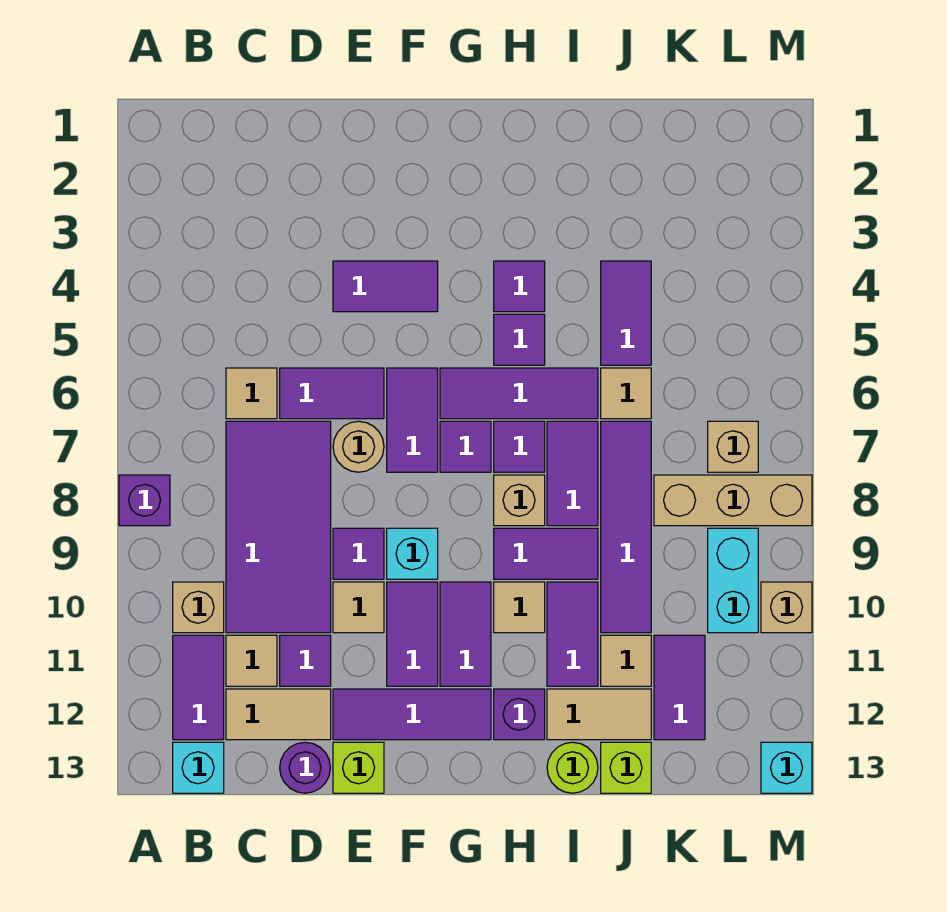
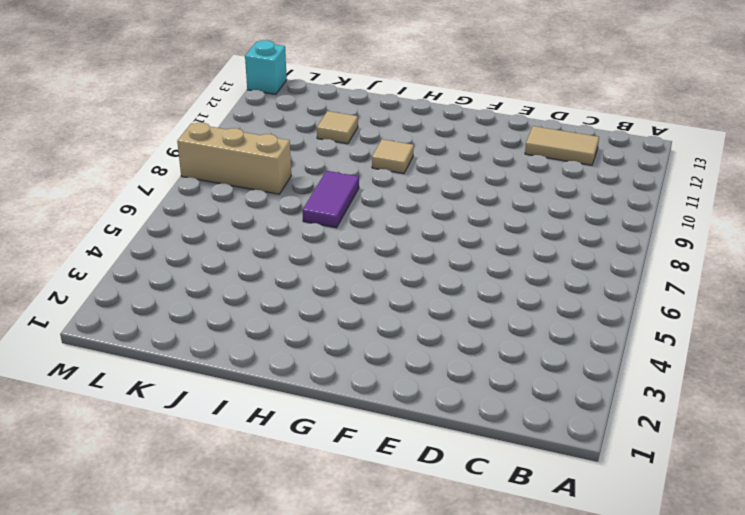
none -> purple brick A8 level 1
none -> tan brick B10 level 1
none -> purple tile B11:B12 level 1
none -> cyan brick B13 level 1

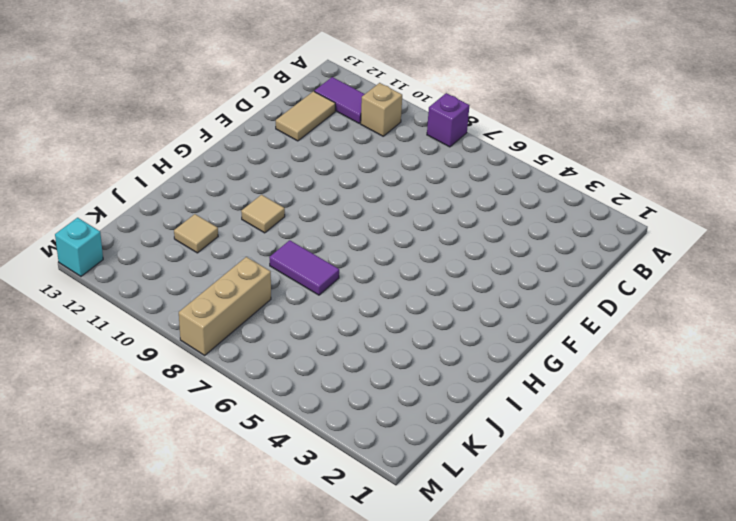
none -> cyan brick B13 level 1
none -> tan tile C6 level 1
none -> purple tile C7:D10 level 1
none -> tan tile C11 level 1

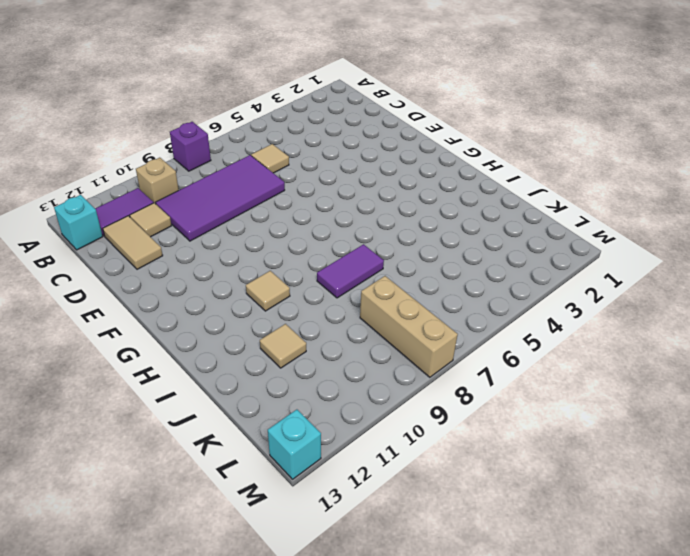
none -> purple tile D6:E6 level 1
none -> purple tile D11 level 1
none -> purple round brick D13 level 1
none -> purple tile E4:F4 level 1

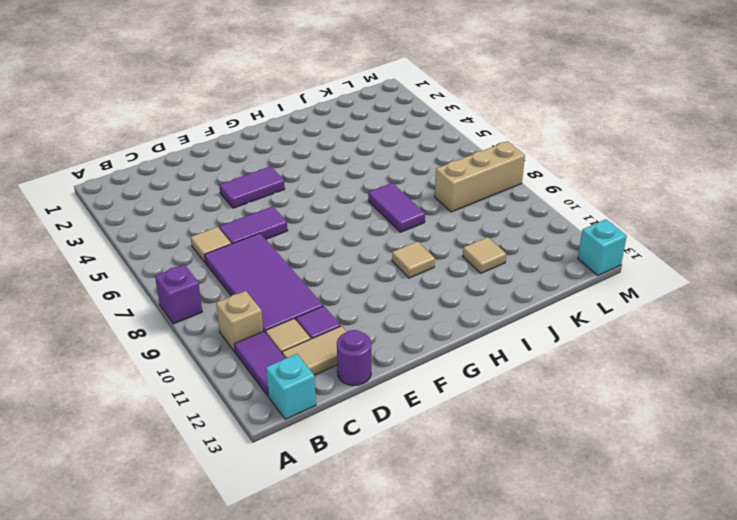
none -> tan round brick E7 level 1
none -> purple tile E9 level 1
none -> tan tile E10 level 1
none -> purple tile E12:G12 level 1

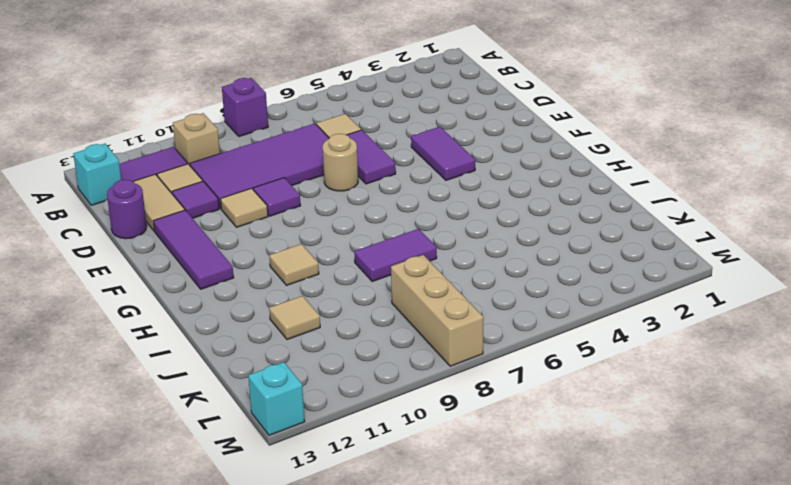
none -> lime brick E13 level 1
none -> purple tile F6:F7 level 1
none -> cyan brick F9 level 1
none -> purple tile F10:F11 level 1

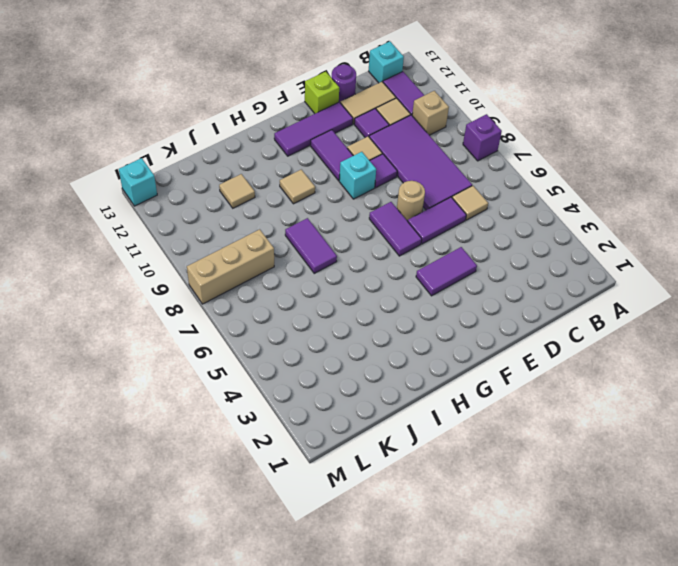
none -> purple tile G6:I6 level 1
none -> purple tile G7 level 1
none -> purple tile G10:G11 level 1
none -> purple tile H4 level 1

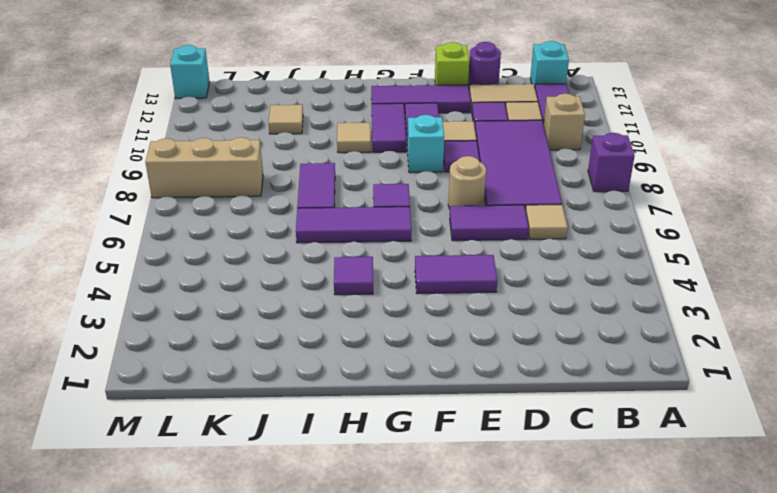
none -> purple tile F6:F7 level 1
none -> purple tile H5 level 1
none -> purple tile H7 level 1
none -> tan brick H8 level 1

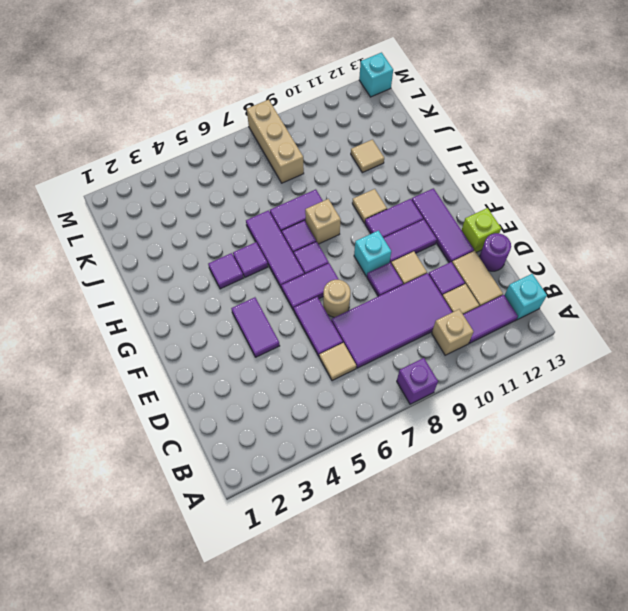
none -> purple tile H9:I9 level 1
none -> purple brick H12 level 1
none -> purple tile I10:I11 level 1
none -> tan tile I12:J12 level 1

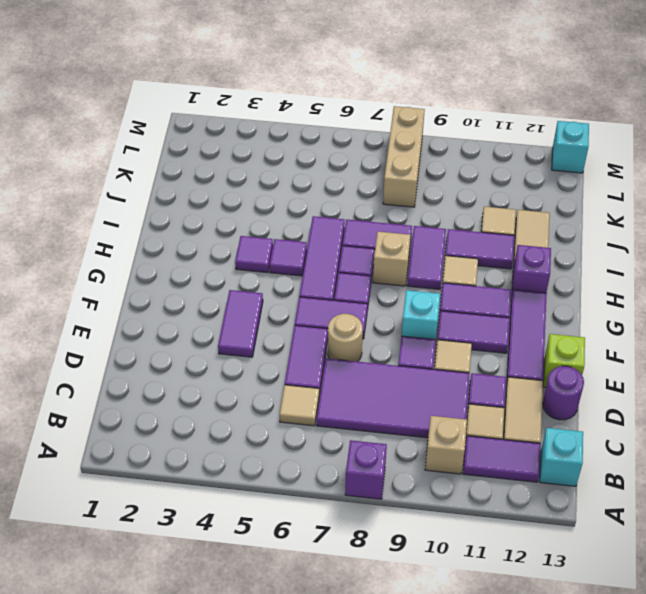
none -> lime round brick I13 level 1
none -> purple tile J4:J5 level 1
none -> tan tile J6 level 1
none -> purple tile J7:J10 level 1

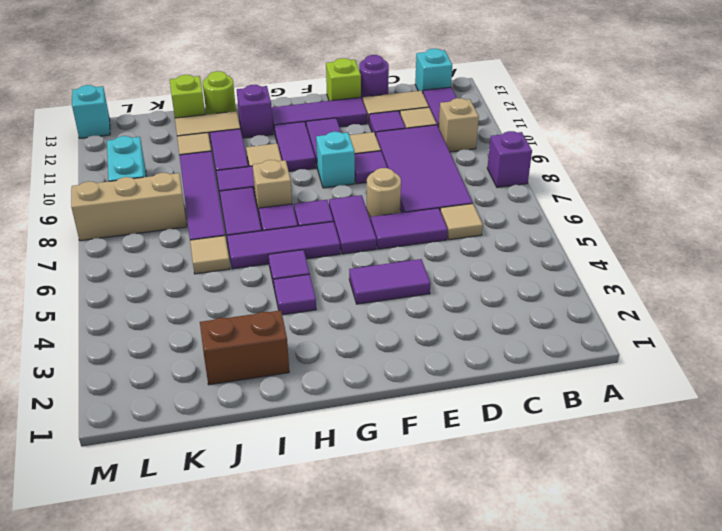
brown brick I2:J2 level 1 -> none
none -> purple tile J4:J5 level 1
none -> purple tile K11:K12 level 1
none -> tan brick L7 level 1
none -> tan brick M10 level 1

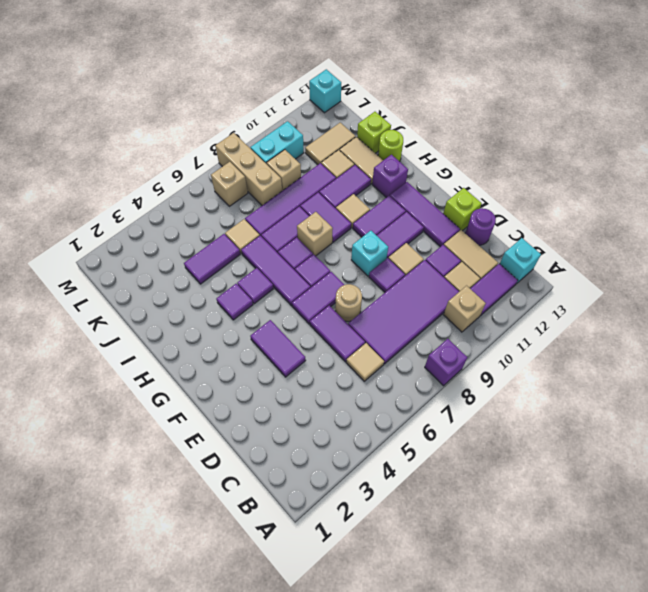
tan brick K9 level 1 -> tan brick M10 level 1
tan tile K11:K12 level 1 -> purple tile K11:K12 level 1

